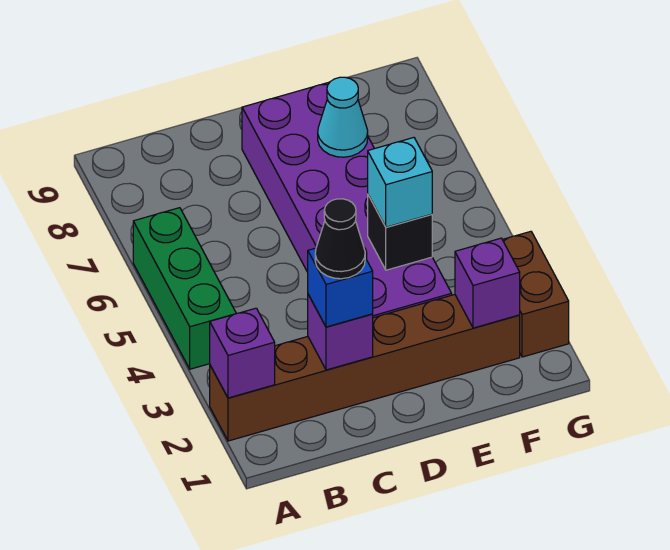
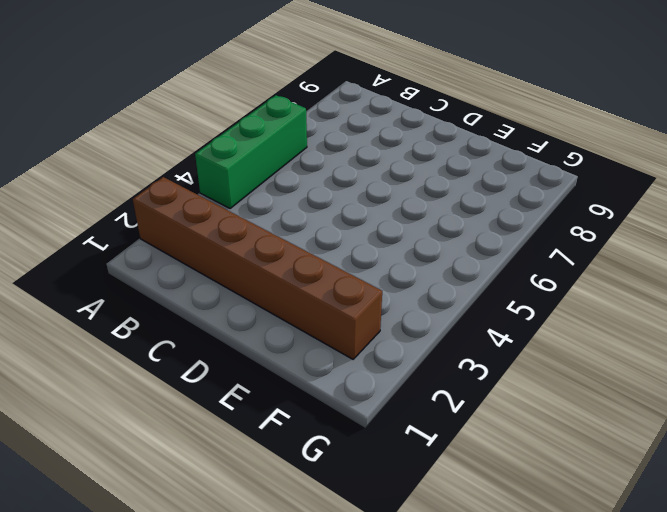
none -> purple brick D3:E8 level 1
none -> brown brick G2:G3 level 1
none -> purple brick A2 level 2

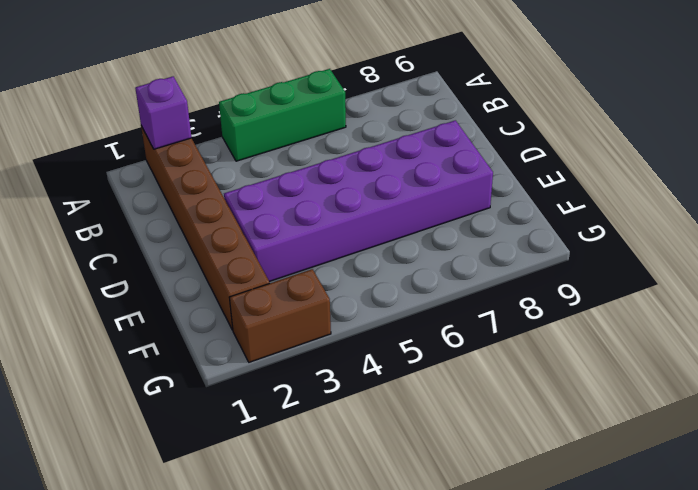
none -> purple brick C2 level 2
none -> black brick E4 level 2
none -> cyan cone E7 level 2

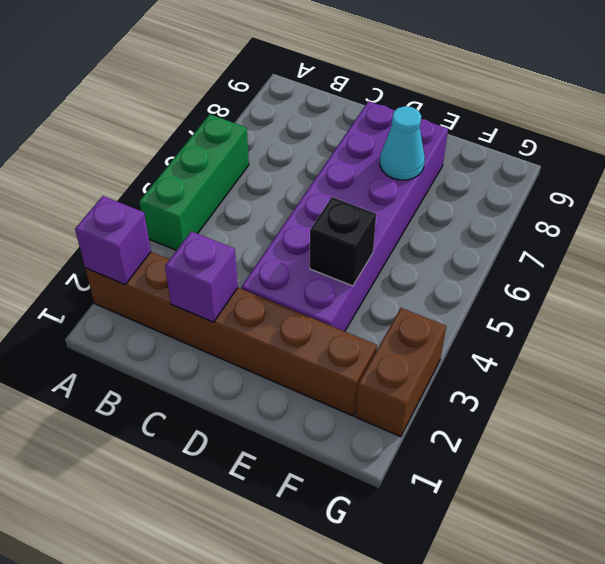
none -> purple brick F2 level 2
none -> blue brick C2 level 3
none -> cyan brick E4 level 3

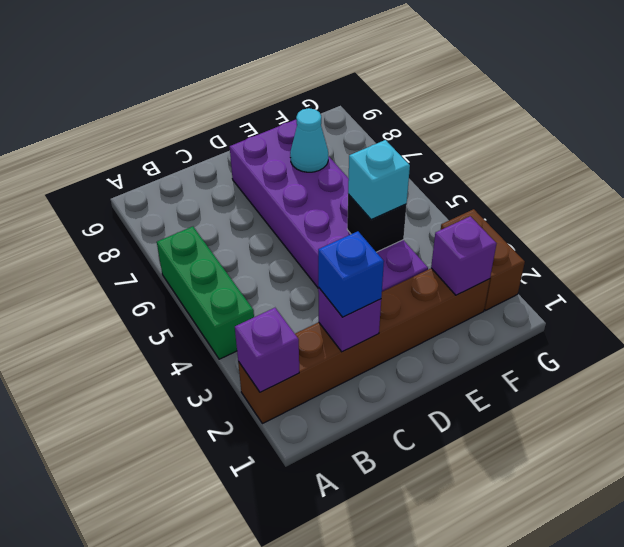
none -> black cone C2 level 4

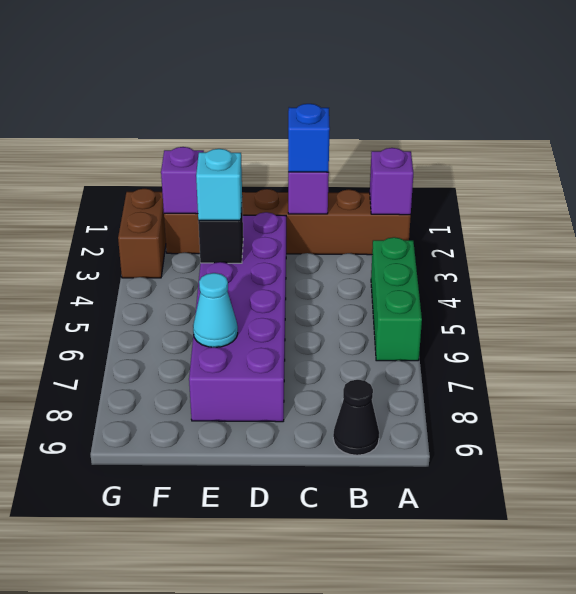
black cone B9 level 1 -> black cone C2 level 4

